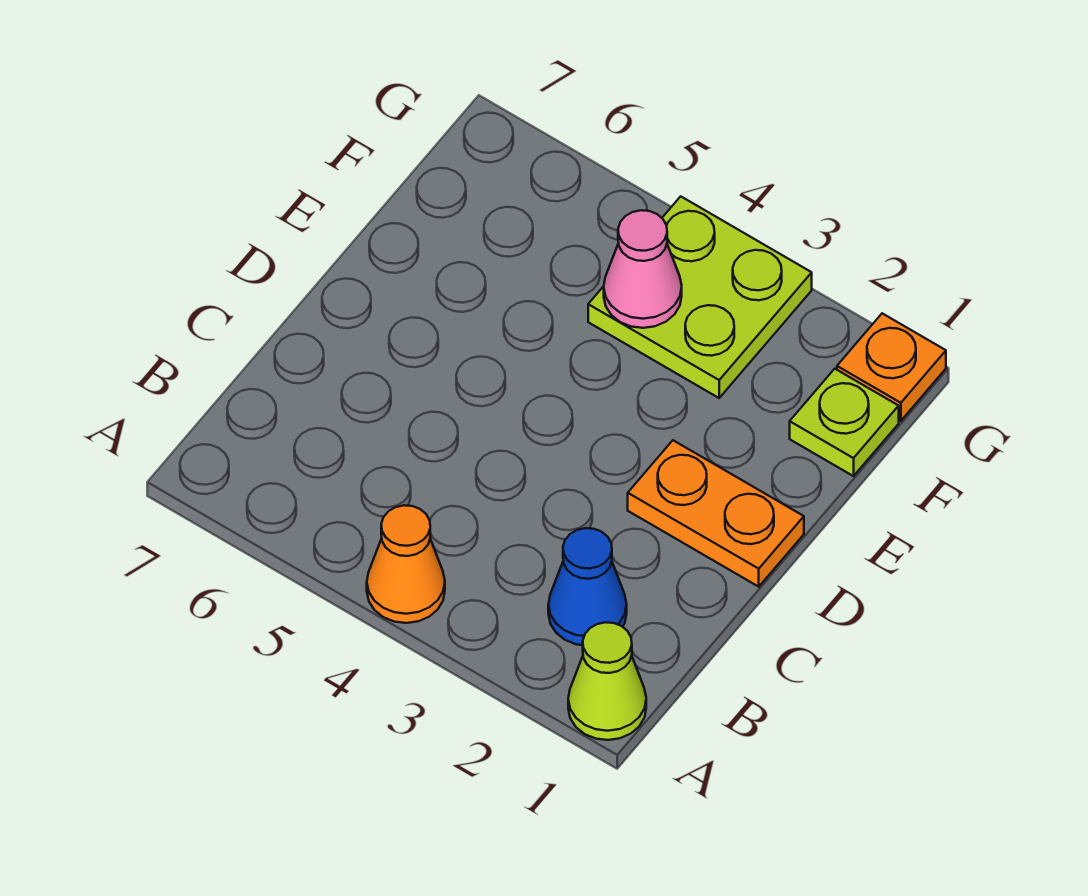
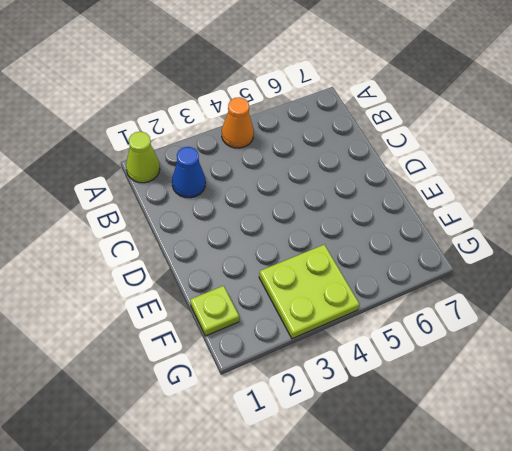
none -> orange plate D1:D2 level 1
none -> orange plate G1 level 1

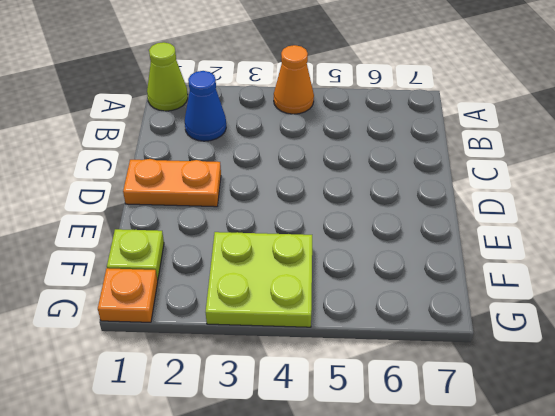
none -> pink cone F4 level 2

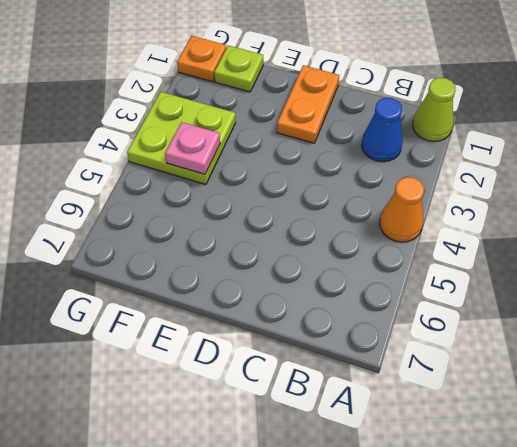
pink plate F4 level 2 -> pink cone F4 level 2

